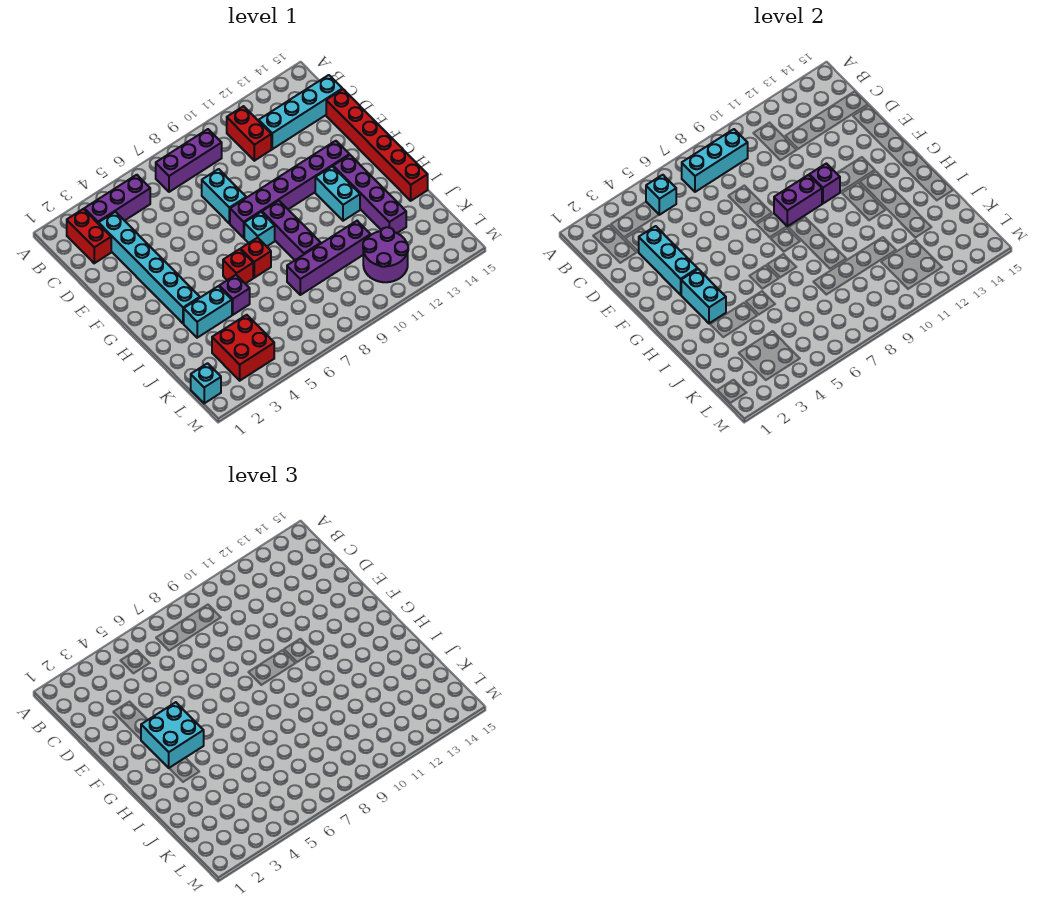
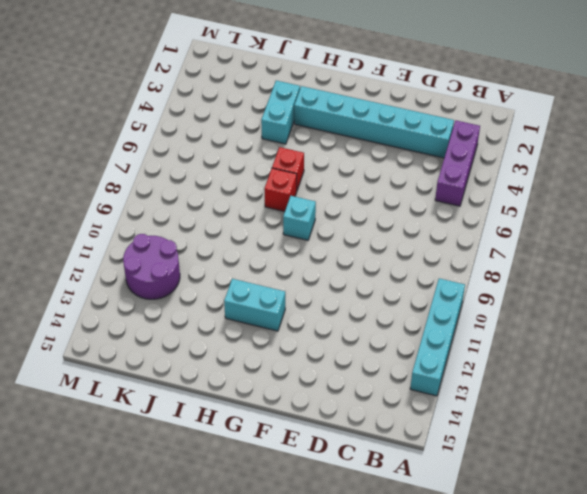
cyan brick A10:A13 level 1 -> cyan brick C12:C15 level 1
none -> red brick B2:C2 level 1
none -> purple brick B7:B9 level 1
none -> red brick B11:C11 level 1

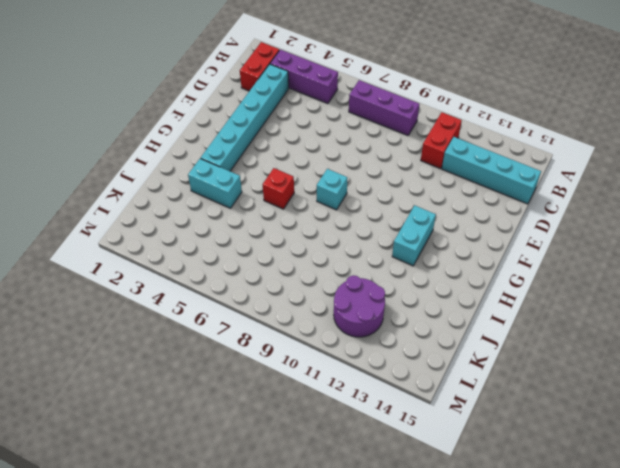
none -> cyan brick D8:E8 level 1
none -> red brick D15:I15 level 1
none -> purple brick F8:F13 level 1

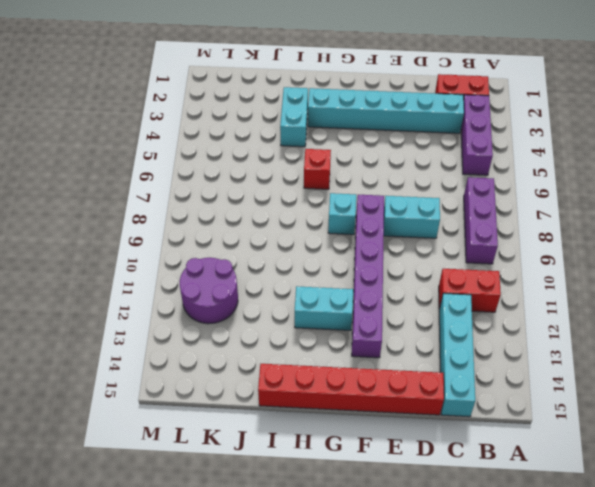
none -> purple brick G9:I9 level 1
none -> purple brick G13:J13 level 1
none -> red brick H7 level 1

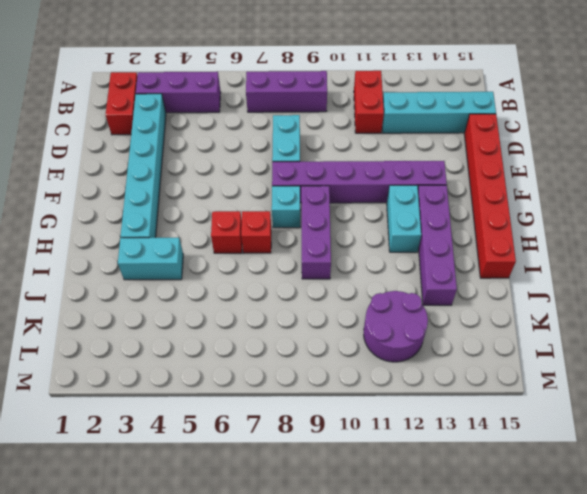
none -> purple brick I5 level 1
none -> purple brick J8:J11 level 1
none -> red brick K3:L4 level 1

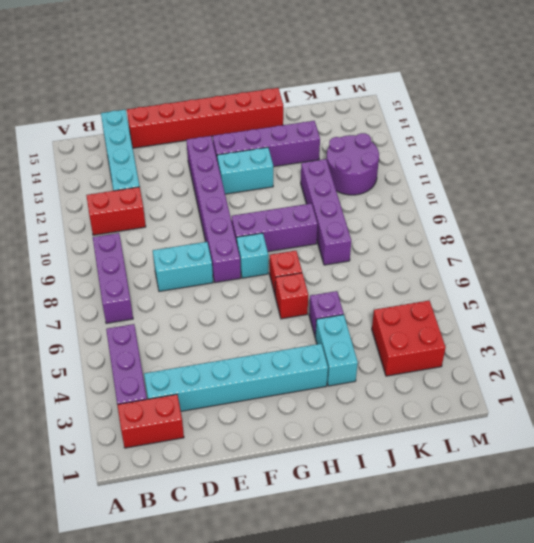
none -> cyan brick L1 level 1
none -> cyan brick B5 level 2
none -> cyan brick B7:B9 level 2

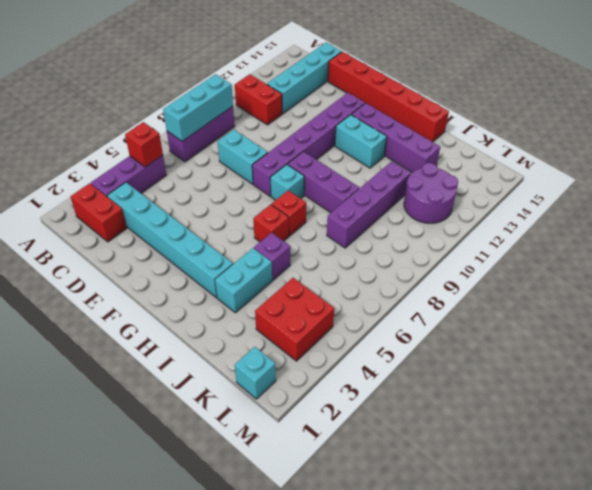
red brick B5 level 2 -> cyan brick B5 level 2
none -> cyan brick D3:F3 level 2
none -> purple brick F9:F10 level 2
none -> purple brick F11 level 2

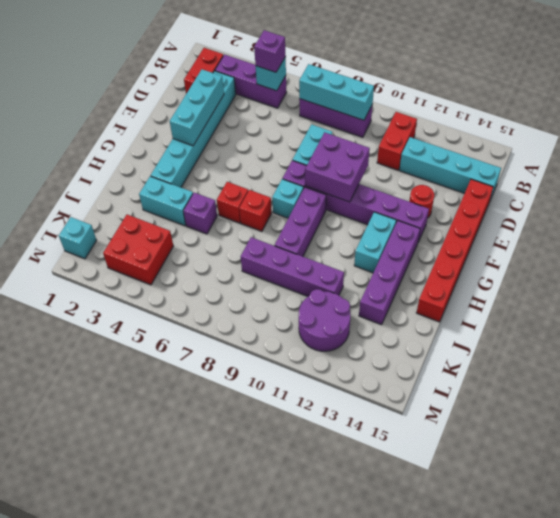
purple brick B5 level 3 -> purple brick F11 level 2
purple brick E9:F10 level 2 -> purple brick F9:F10 level 2
red round brick E13 level 1 -> none
none -> cyan brick G3:H3 level 2
none -> cyan brick F3:G4 level 3

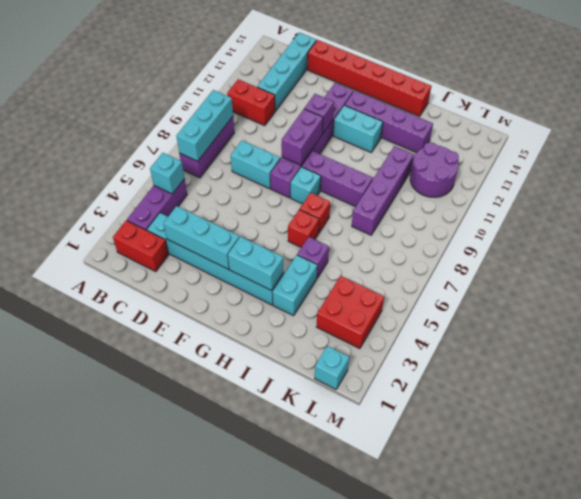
none -> cyan brick F3:G4 level 3

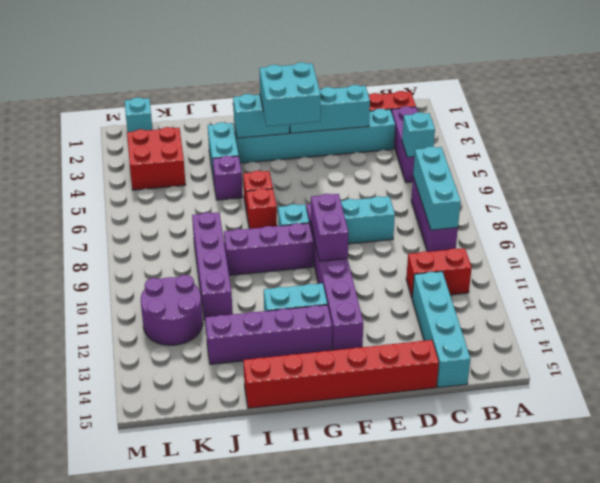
none -> purple brick F11 level 2

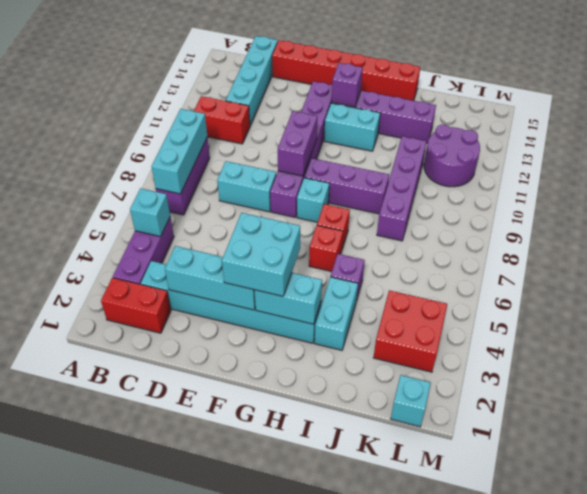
purple brick G13 level 2 -> purple brick F11 level 2

